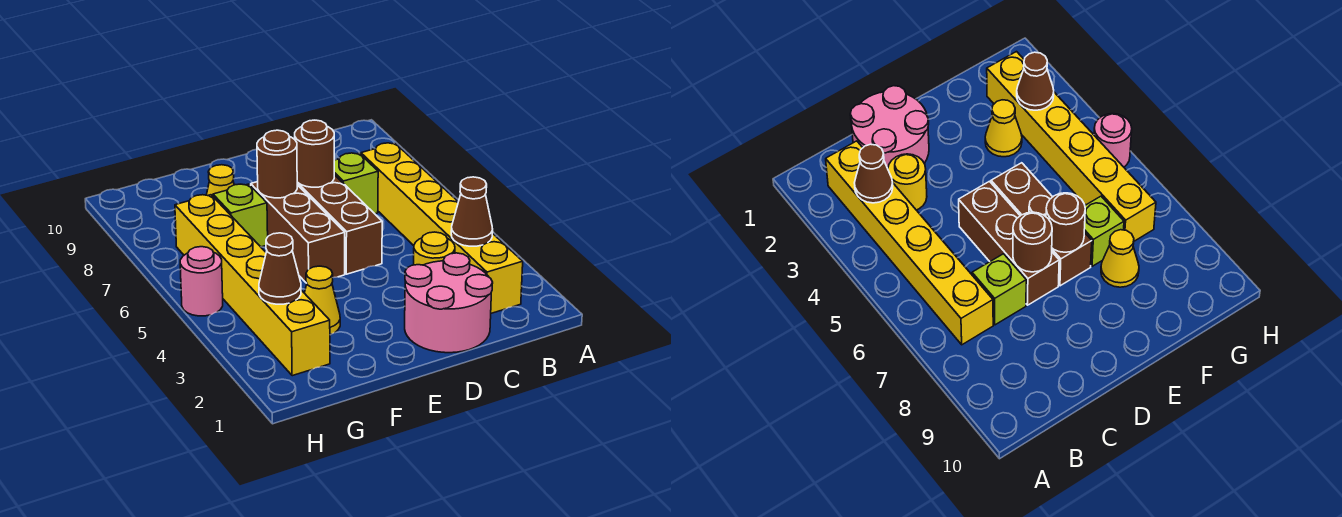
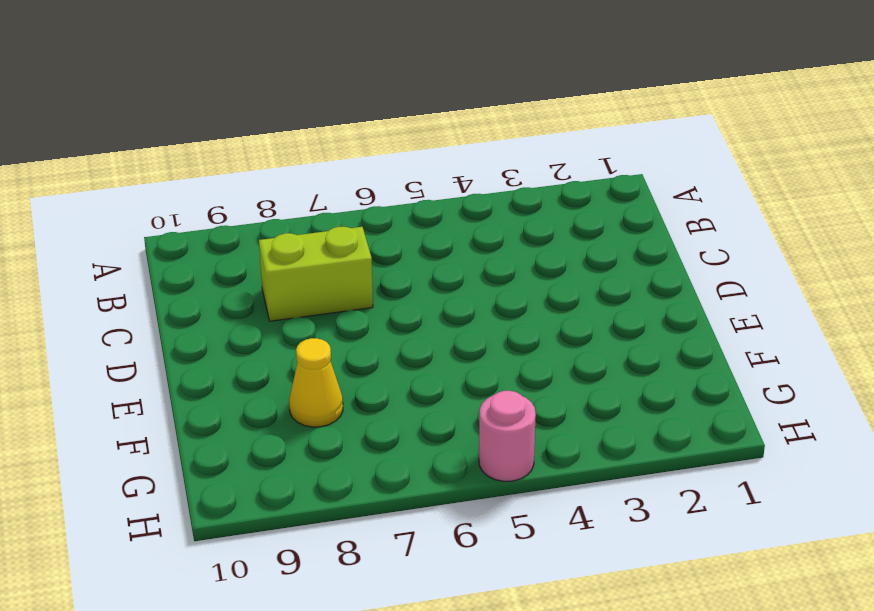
lime brick C7:C8 level 1 -> lime brick C7 level 1
none -> yellow brick B2:B7 level 1
none -> pink round brick C1:D2 level 1
none -> yellow round brick C3 level 1

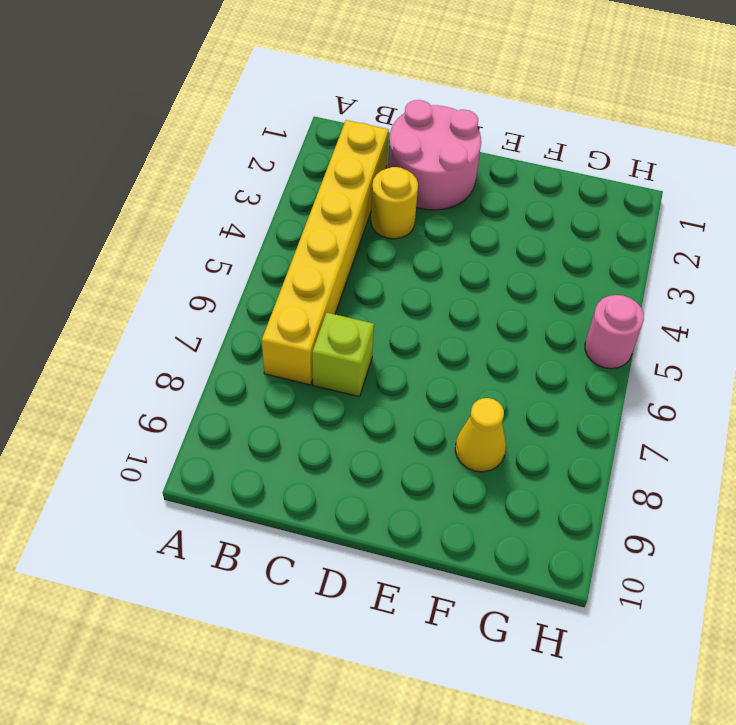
none -> brown brick D5:D7 level 1
none -> brown brick E5:E7 level 1
none -> yellow cone F3 level 1

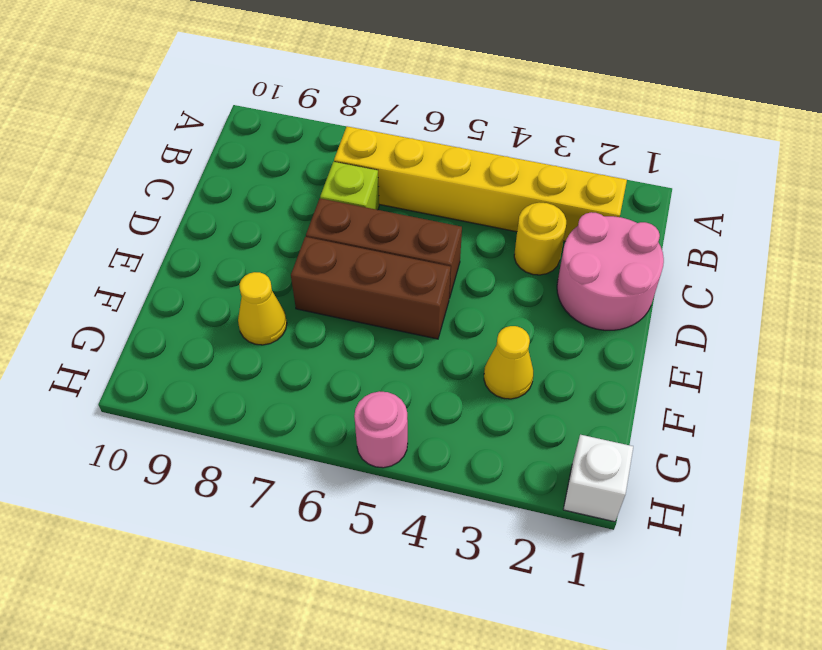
white brick H1 level 1 -> none
none -> lime brick F7 level 1
none -> yellow brick G2:G7 level 1
none -> brown cone B3 level 2

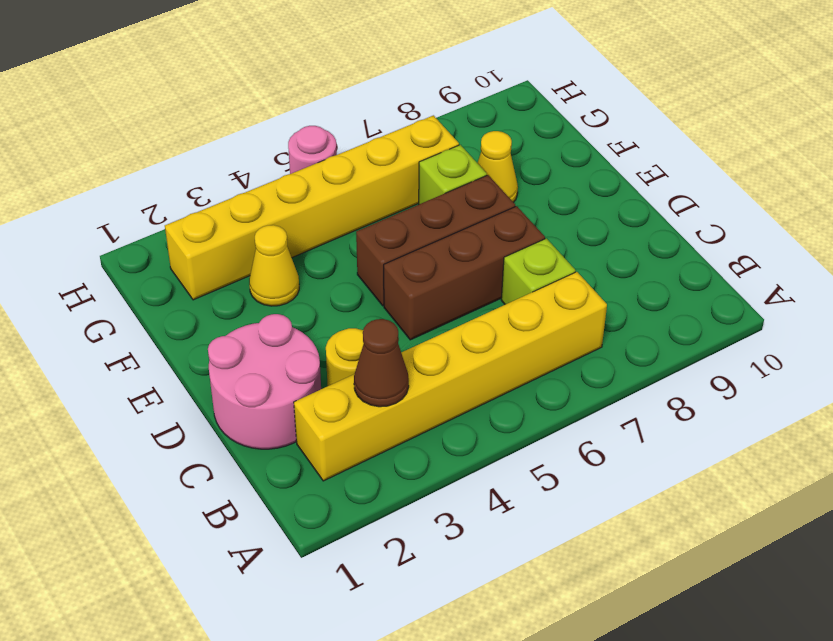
none -> brown round brick D7 level 2
none -> brown round brick E7 level 2
none -> brown cone G3 level 2

